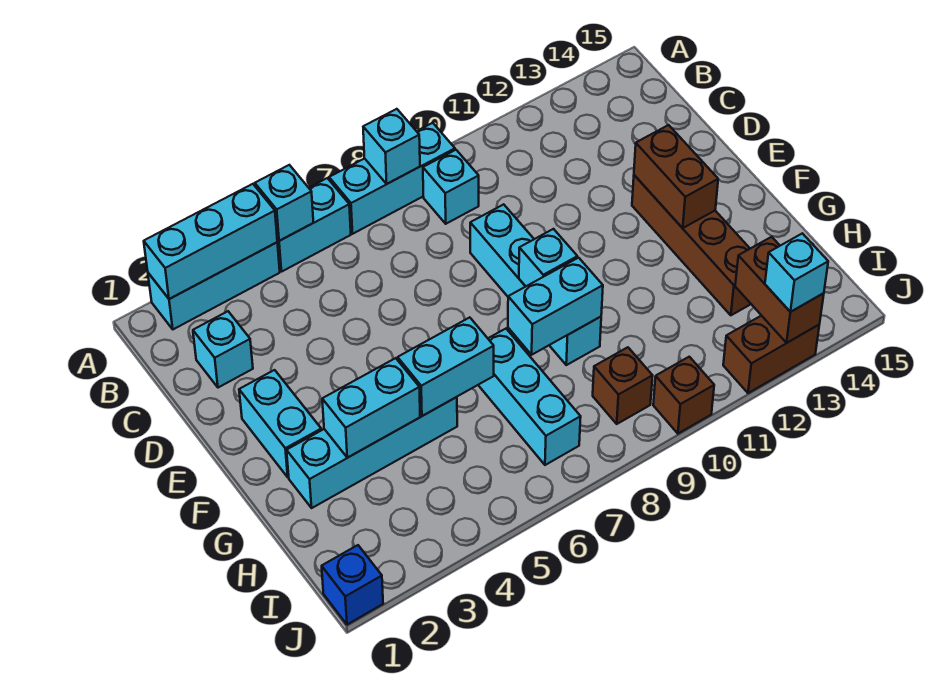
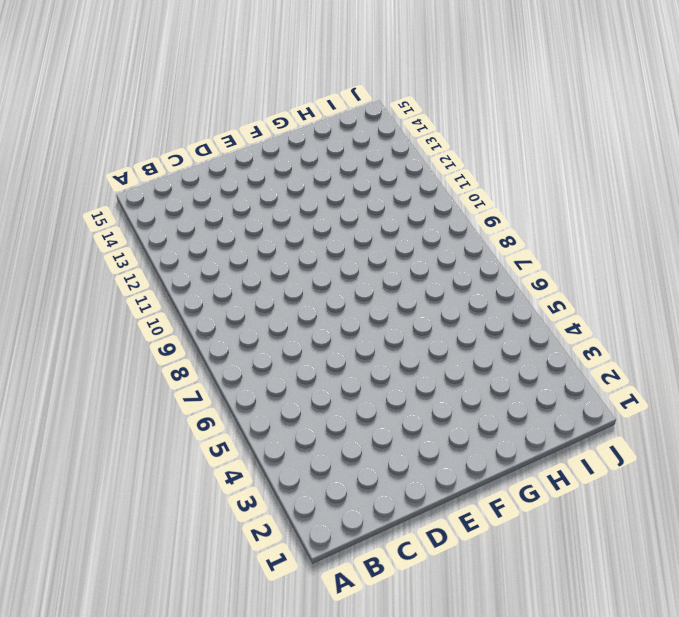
none -> cyan brick A2:A4 level 1
none -> cyan brick A5:A6 level 1
none -> cyan brick A7:A9 level 1

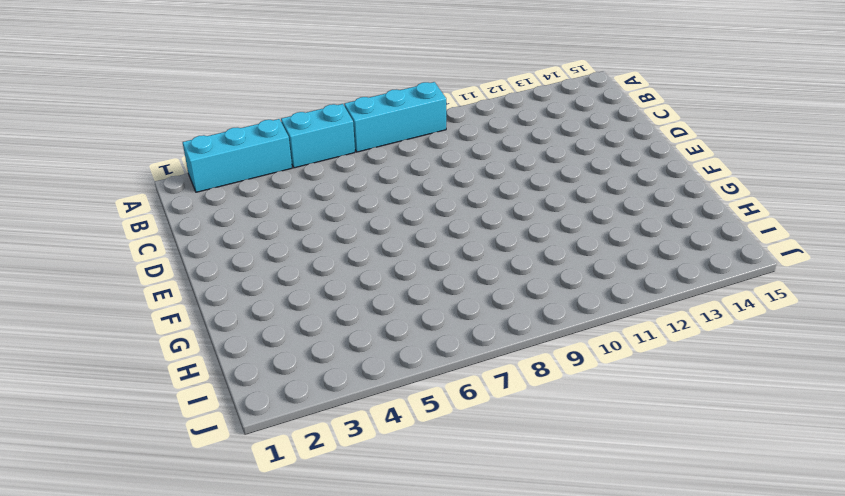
none -> cyan brick B9 level 1
none -> cyan brick C2 level 1
none -> cyan brick D9:G9 level 1

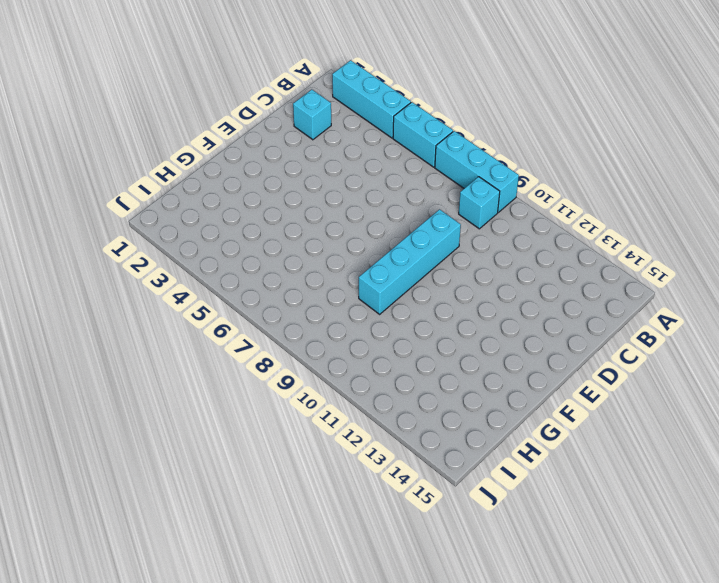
none -> cyan brick E2:F2 level 1
none -> brown brick E13:H13 level 1
none -> cyan brick G2:G5 level 1

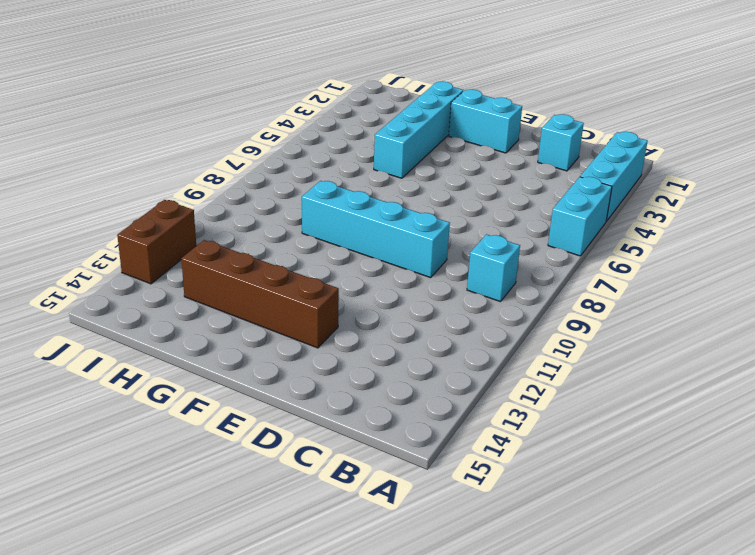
none -> cyan brick A7:A9 level 1
none -> cyan brick G7:I7 level 1
none -> brown brick I9 level 1

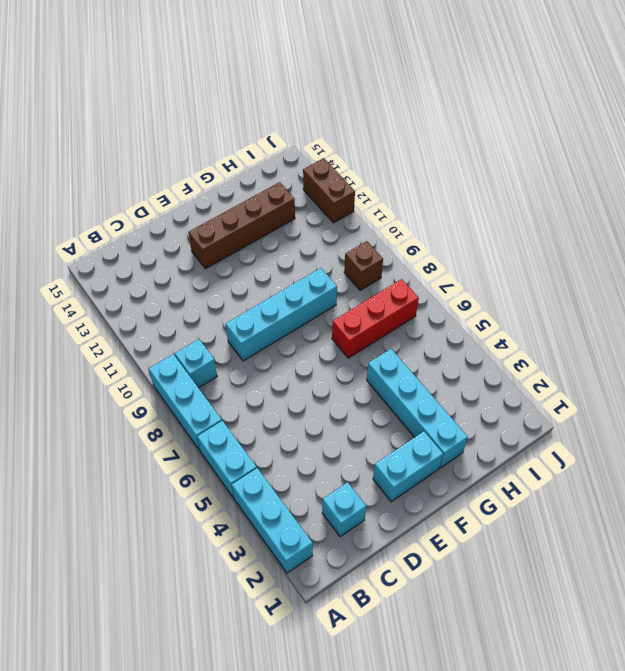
red brick G7:I7 level 1 -> cyan brick G7:I7 level 1
none -> blue brick J1 level 1
none -> brown brick J10 level 1
none -> cyan brick A2:A4 level 2

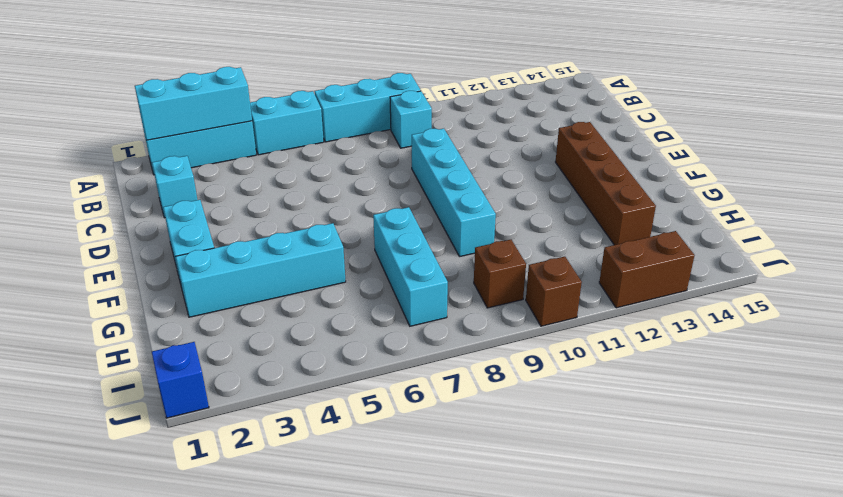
none -> cyan brick A5 level 2
none -> cyan brick A8 level 2
none -> brown brick E13:F13 level 2

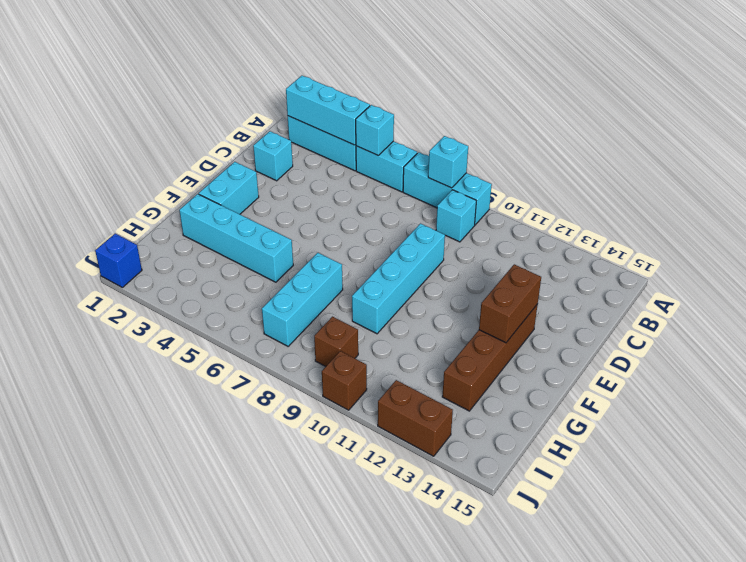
none -> cyan brick F9 level 2
none -> cyan brick G3:G4 level 2
none -> cyan brick G5:G6 level 2

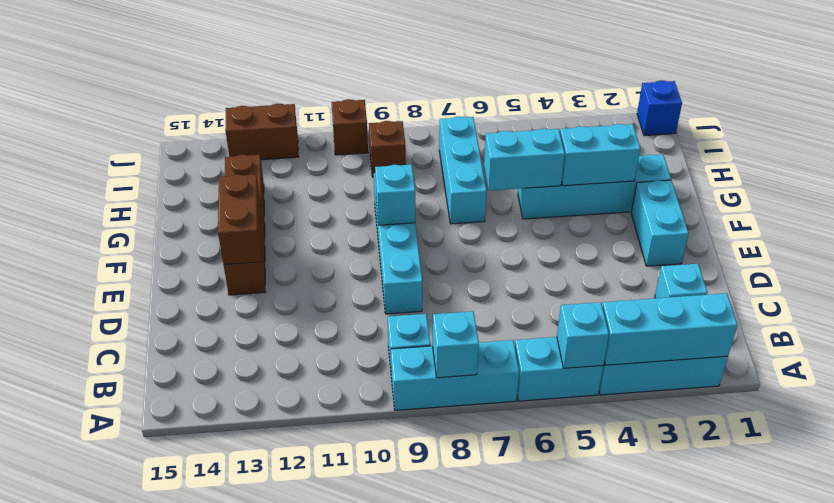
none -> cyan brick G8:G9 level 2
none -> brown brick I13:J13 level 2
none -> cyan brick J13 level 3

